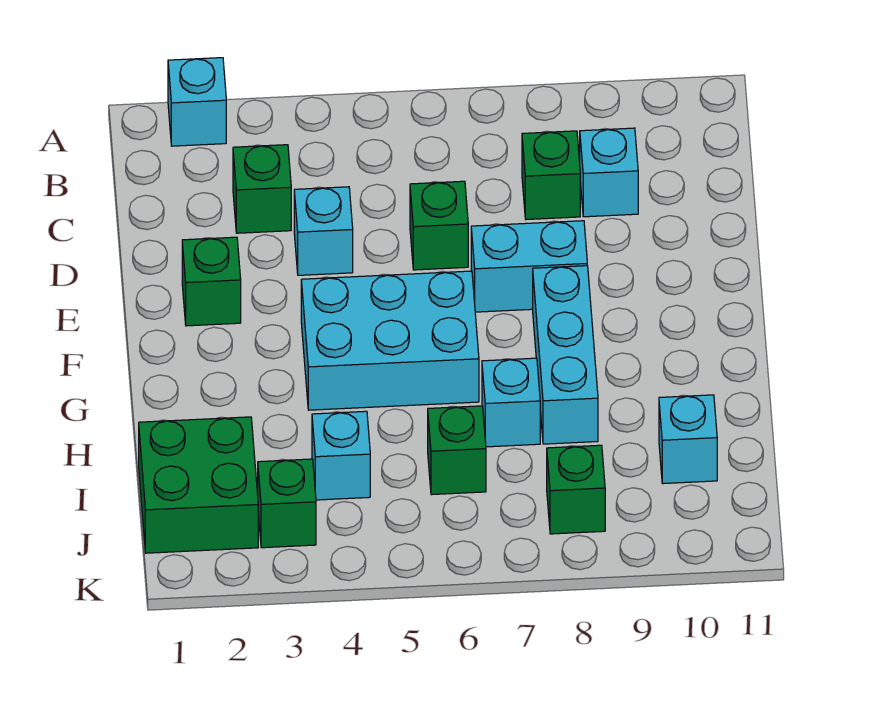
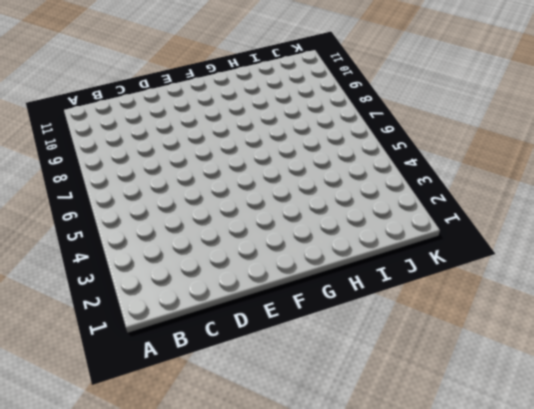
none -> cyan brick A2 level 1
none -> green brick C3 level 1
none -> green brick C8 level 1

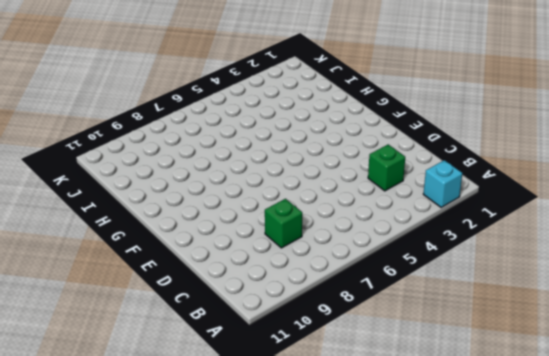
none -> cyan brick C9 level 1
none -> cyan brick D4 level 1
none -> green brick D6 level 1

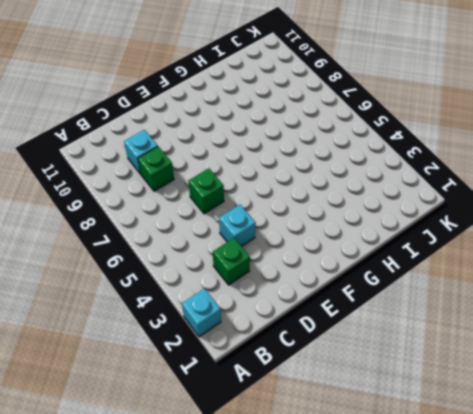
none -> green brick E2 level 1
none -> cyan brick E7:E8 level 1
none -> cyan brick F4:G6 level 1

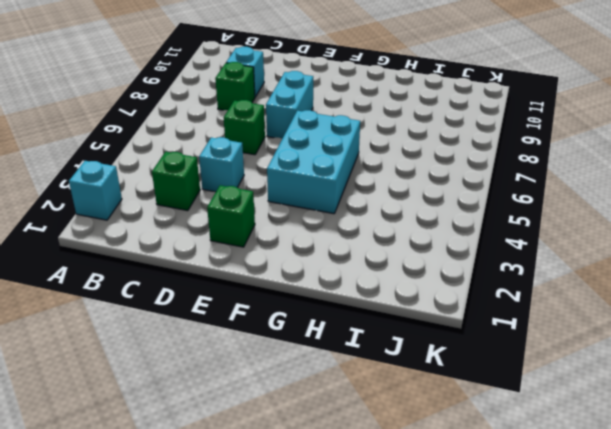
none -> cyan brick F8:H8 level 1
none -> cyan brick H7 level 1
none -> green brick I1:J2 level 1

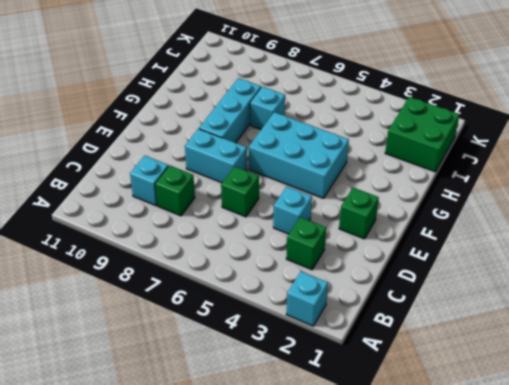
none -> cyan brick I4 level 1
none -> green brick I6 level 1
none -> cyan brick I10 level 1

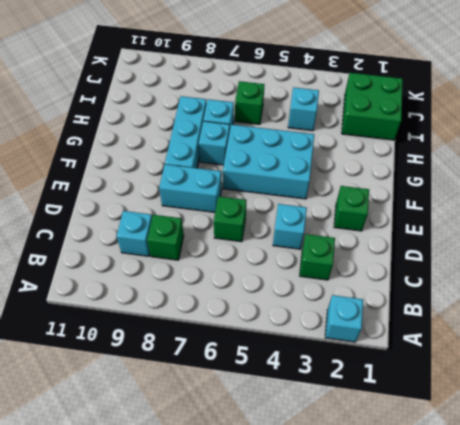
cyan brick G7 level 1 -> cyan brick I10 level 1
none -> green brick J3 level 1
none -> green brick J8 level 1

